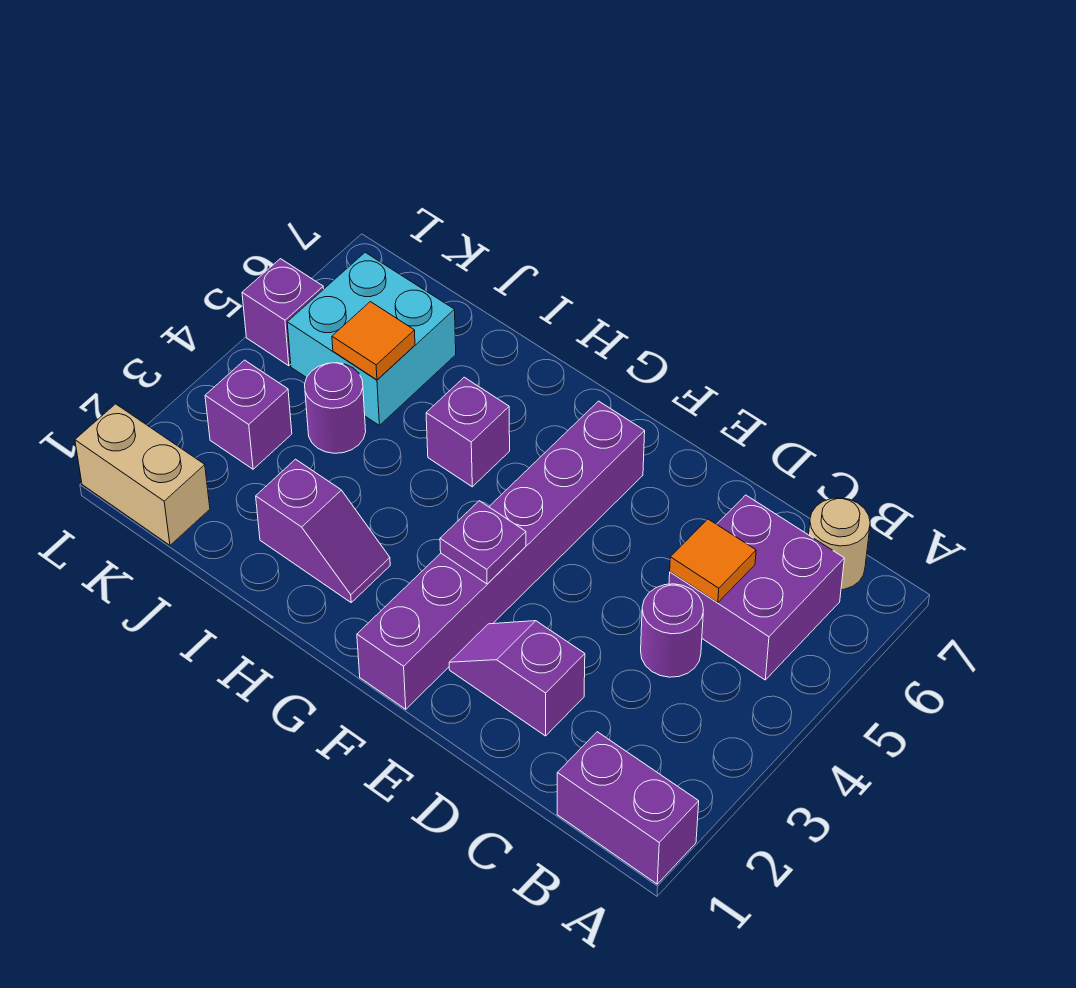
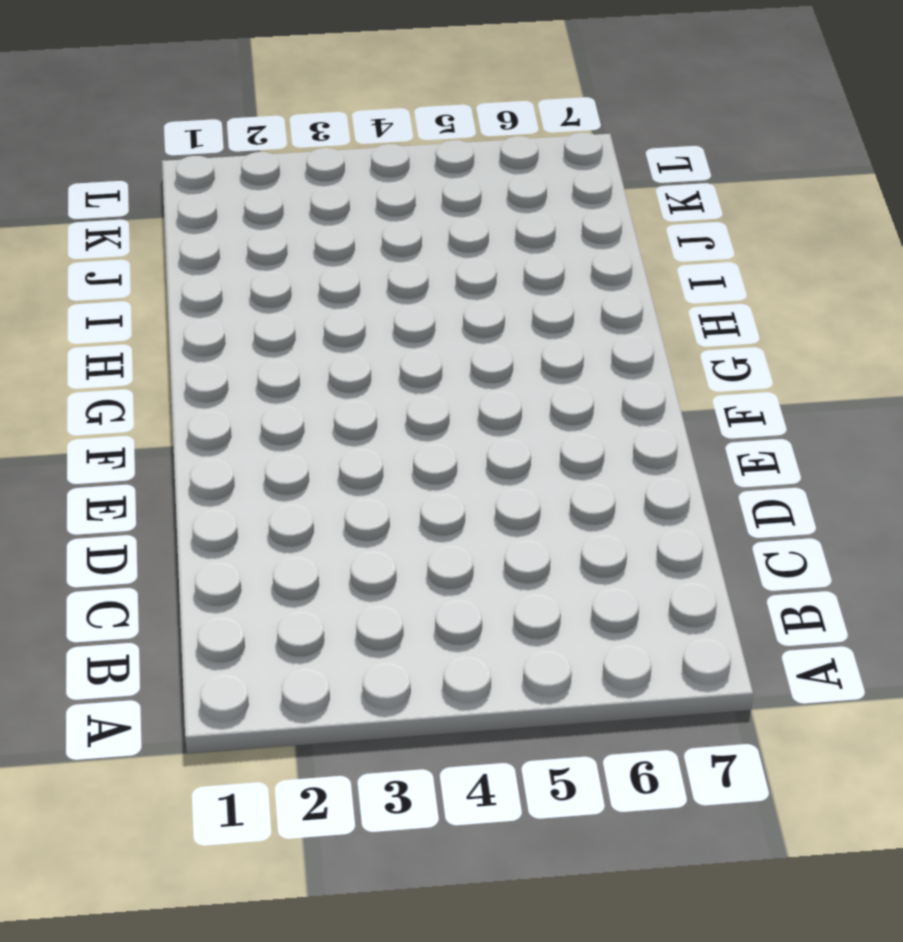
none -> purple brick A1:B1 level 1
none -> purple brick B5:C6 level 1
none -> tan round brick B7 level 1

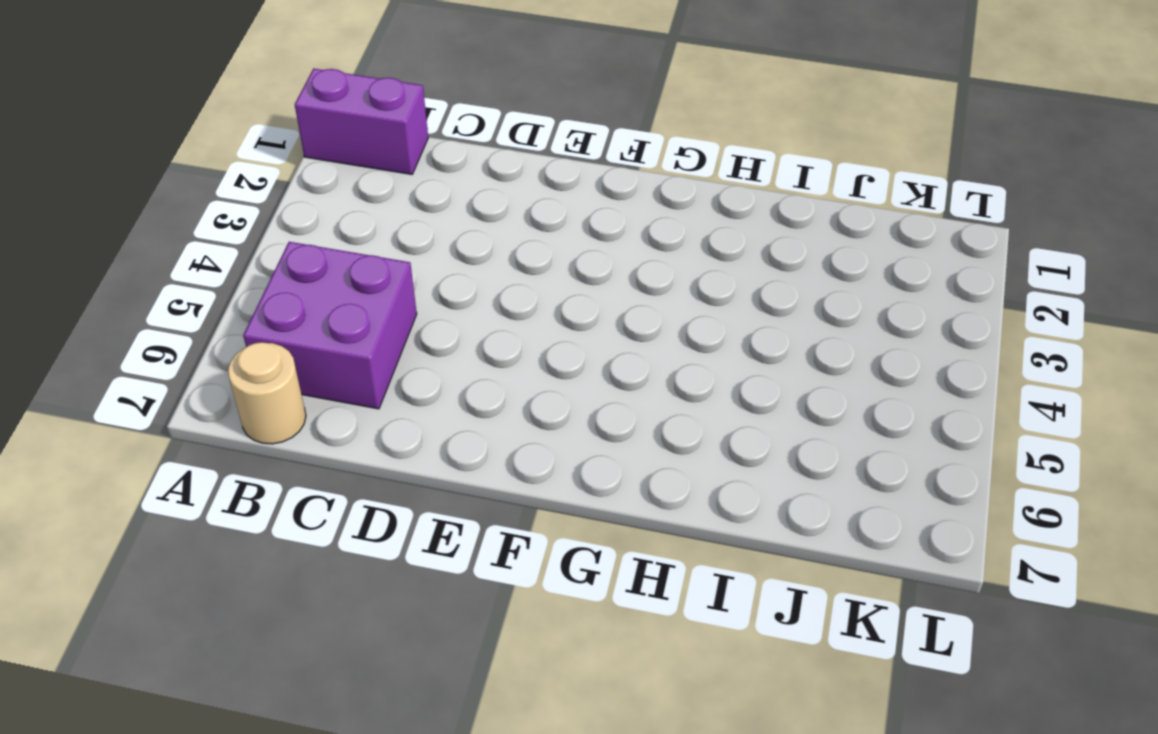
none -> purple round brick C4 level 1
none -> purple slope D2:E2 level 1 top D
none -> purple brick F1:F6 level 1

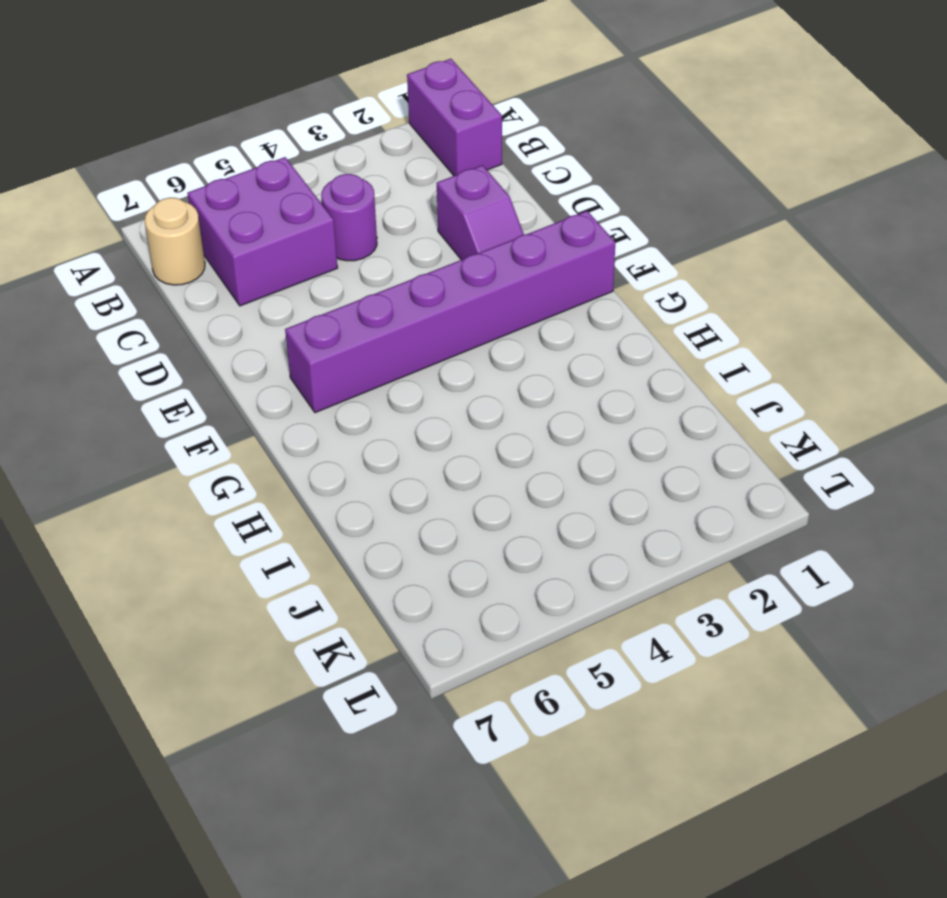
none -> purple slope H2:I2 level 1 top I
none -> purple brick H5 level 1
none -> purple round brick J4 level 1

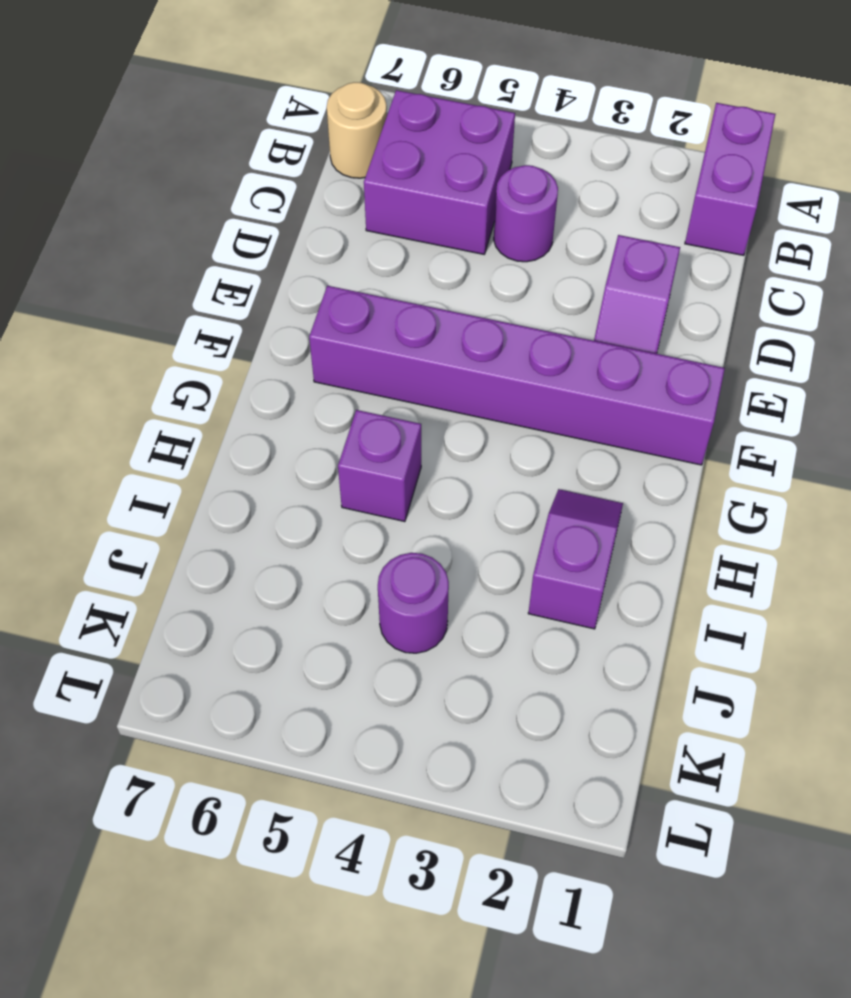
none -> cyan brick J5:K6 level 1
none -> tan brick K1:L1 level 1
none -> purple brick K3 level 1

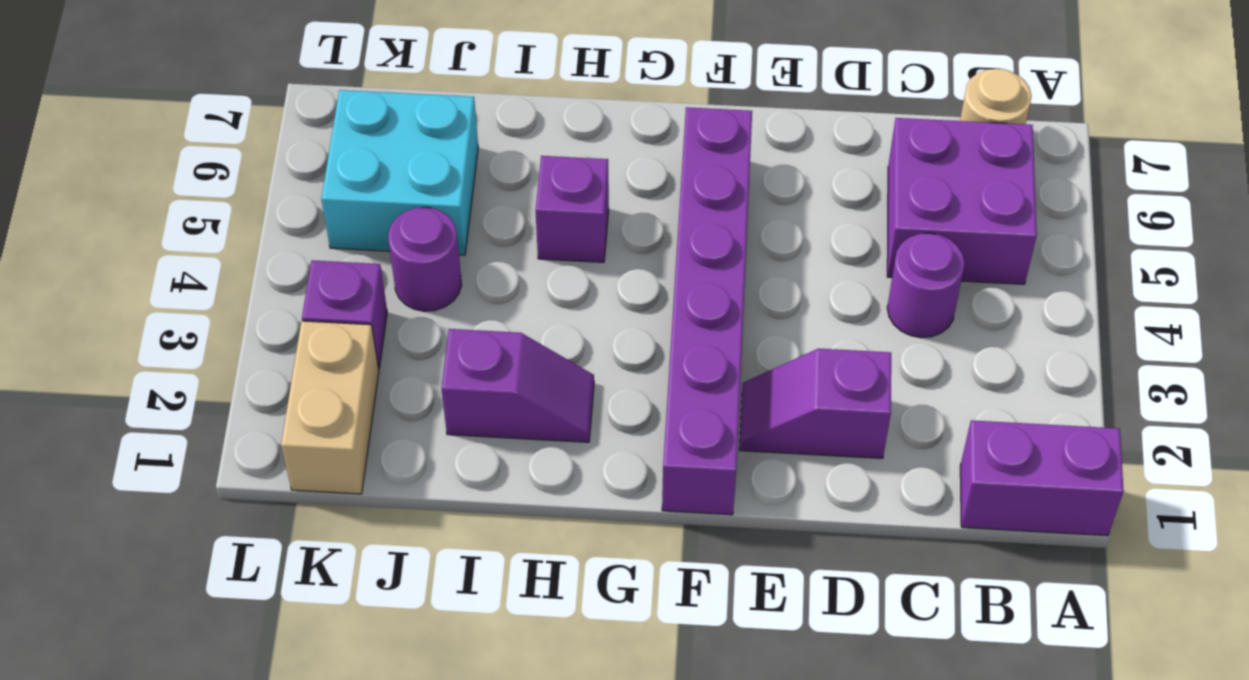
tan brick K1:K2 level 1 -> tan brick K1:L1 level 1
none -> purple brick L5 level 1
none -> orange tile C5 level 2
none -> purple plate F3 level 2

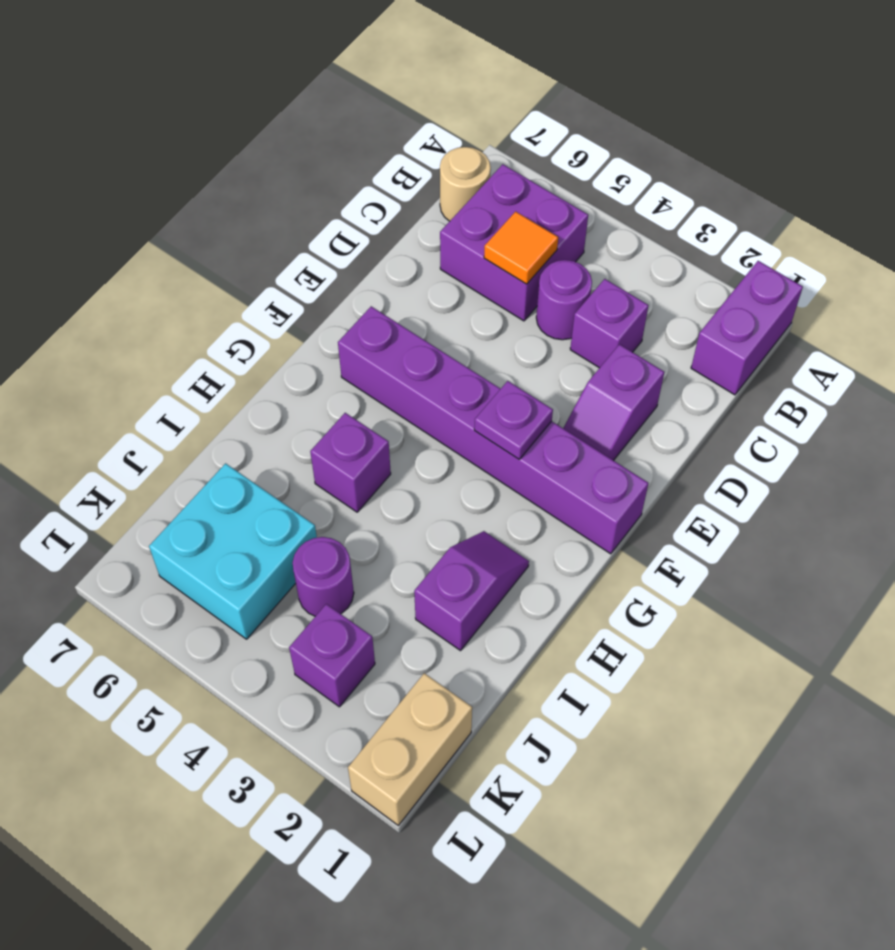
purple brick C3 level 1 -> purple brick L5 level 1
none -> orange tile J5 level 2

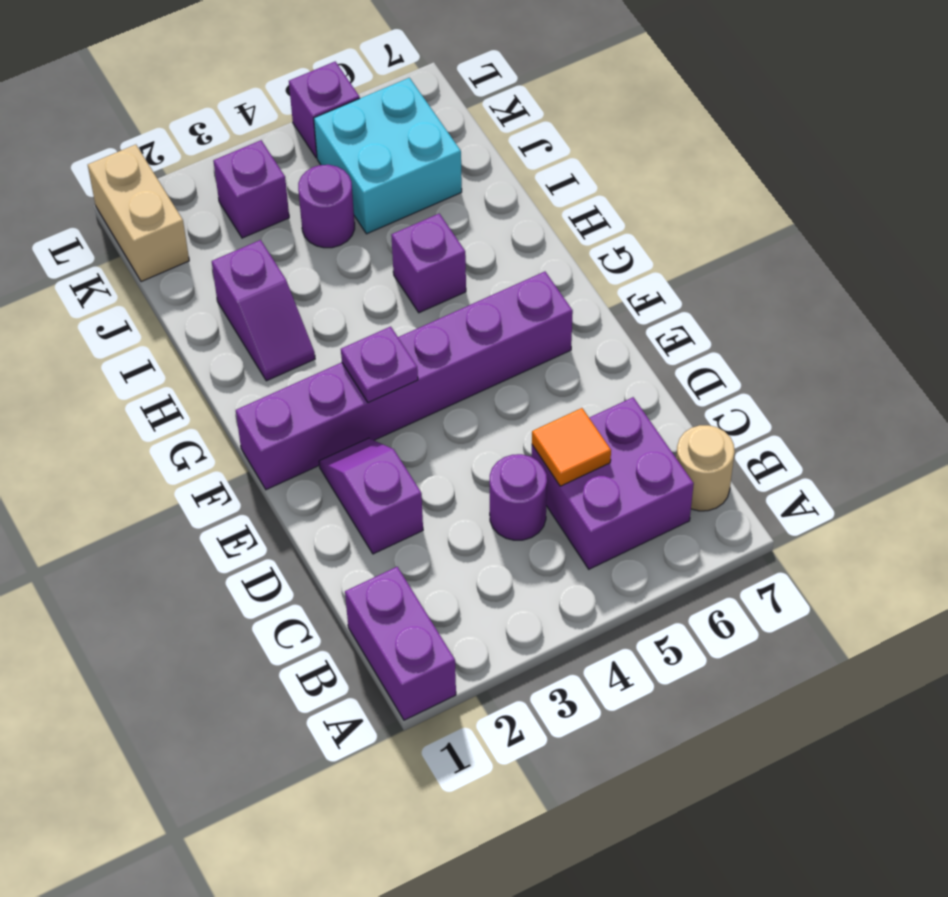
none -> orange tile J5 level 2

